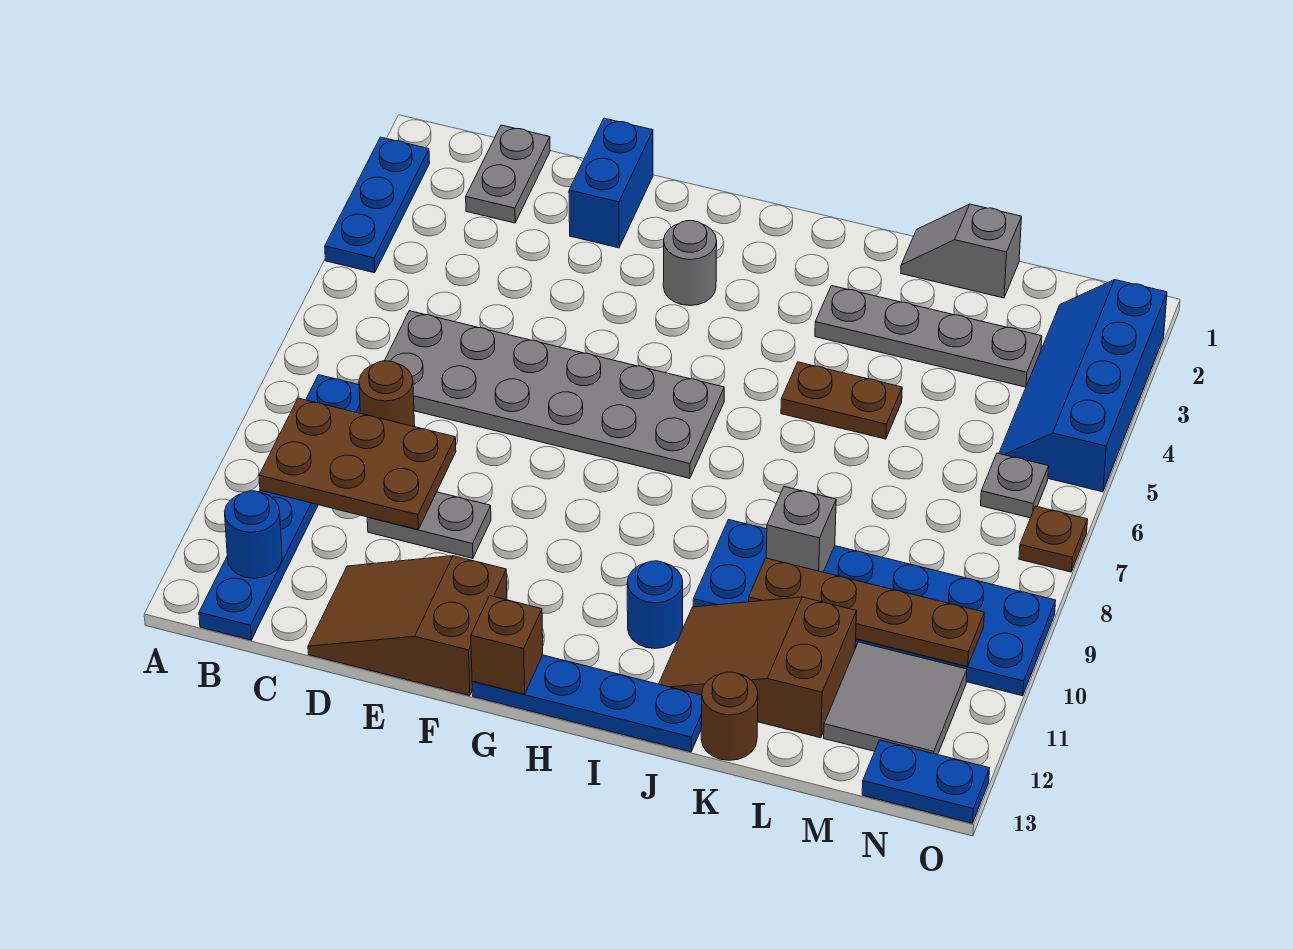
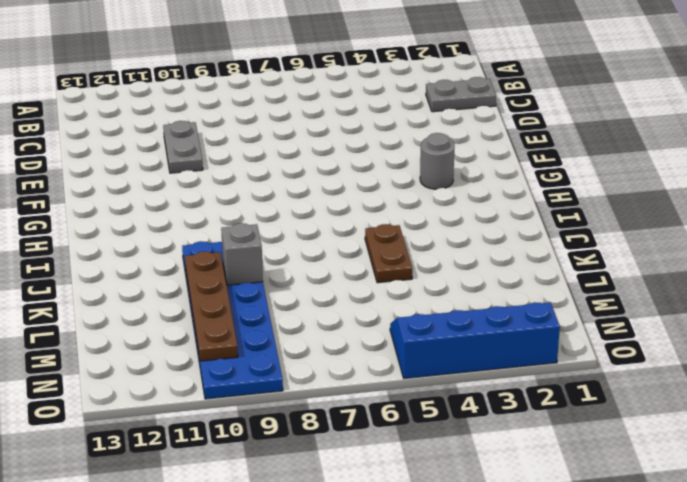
none -> blue plate A2:A4 level 1
none -> blue plate B8:B13 level 1
none -> grey plate C6:H7 level 1

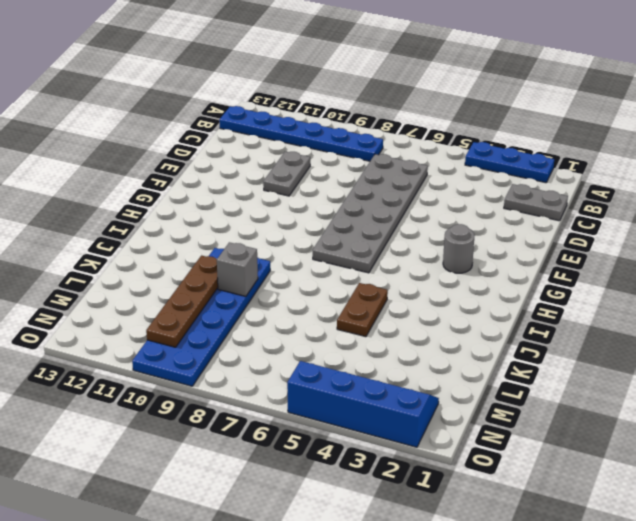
none -> brown round brick C8 level 1
none -> brown slope D12:F13 level 1 top F
none -> blue brick E1:E2 level 1

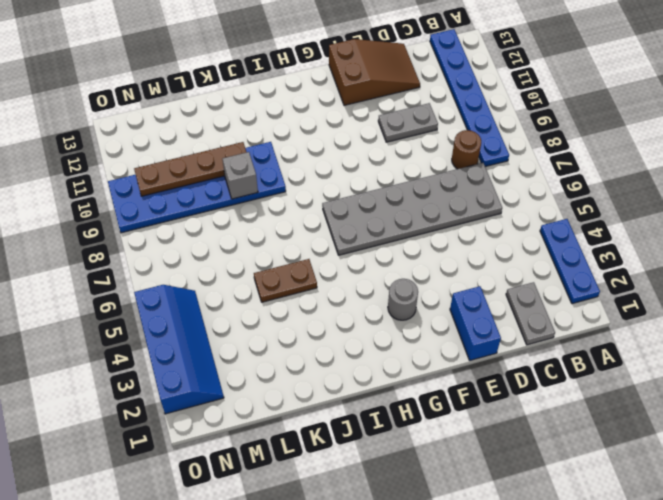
none -> blue plate G13:J13 level 1
none -> blue round brick I11 level 1
none -> grey plate J3:M3 level 1

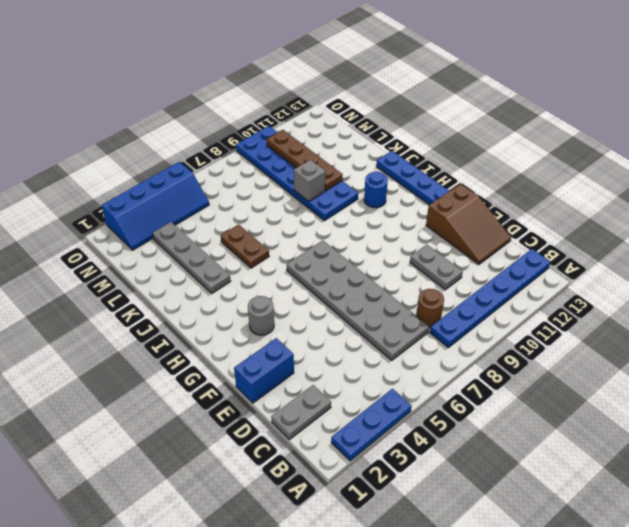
none -> brown slope J11:L12 level 1 top L
none -> grey slope K1:L1 level 1 top L
none -> brown round brick K13 level 1

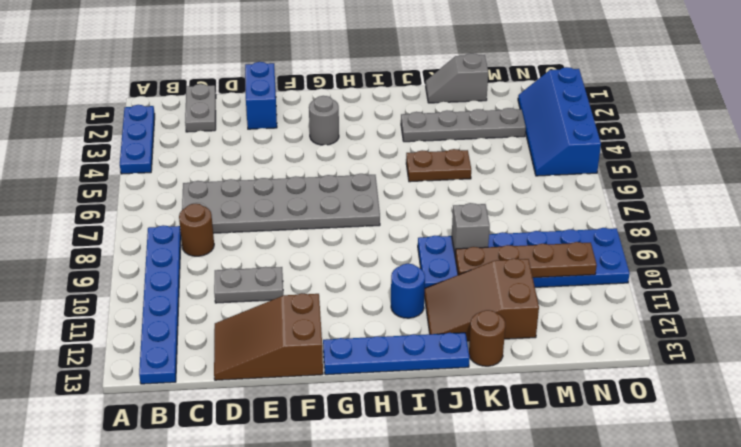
none -> grey tile M11:N12 level 1
none -> grey plate N6 level 1
none -> blue plate N13:O13 level 1

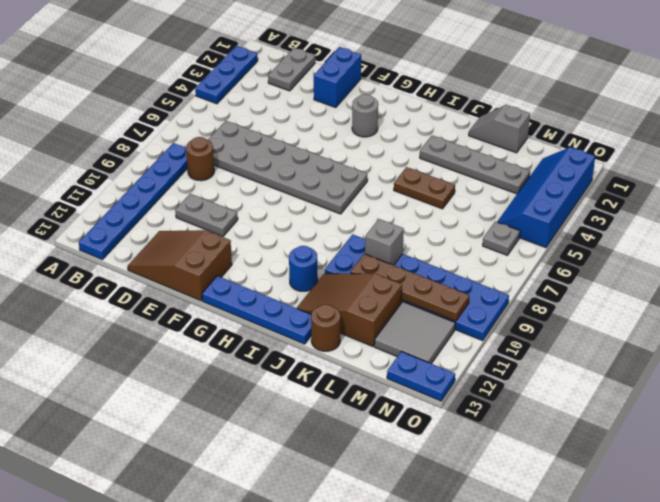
none -> brown plate O7 level 1
none -> brown plate B9:D10 level 2
none -> blue round brick B12 level 2

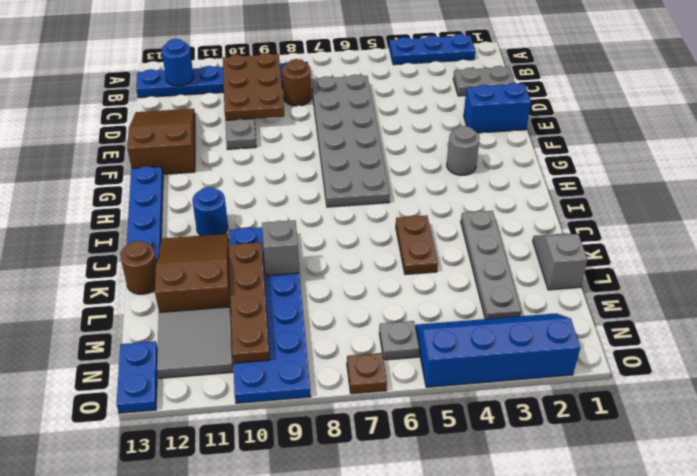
none -> brown brick G13 level 2

